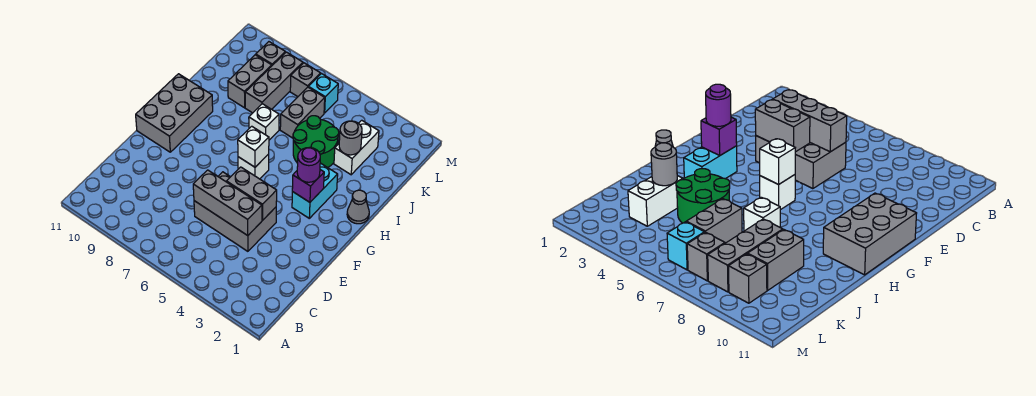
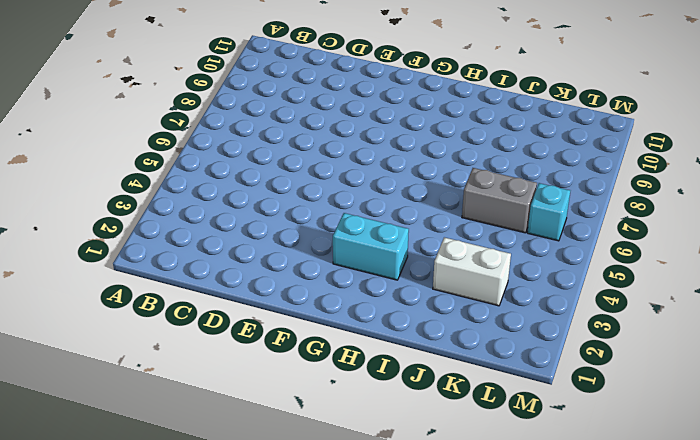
none -> grey brick D4:E6 level 1
none -> grey brick F10:H11 level 1
none -> white brick G6 level 1

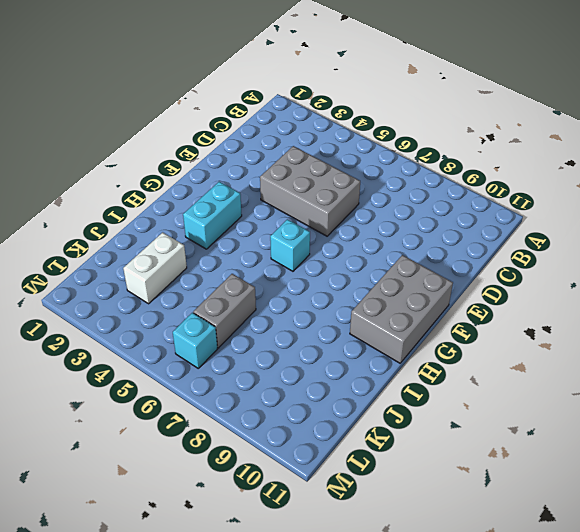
cyan brick G6 level 1 -> white brick G6 level 1
none -> grey cone H1 level 1
none -> green round brick I4:J5 level 1
none -> white brick I7 level 1

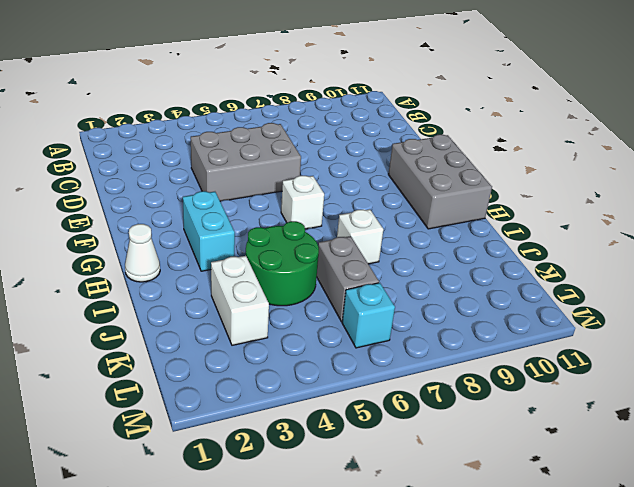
white cone H1 level 1 -> grey cone H1 level 1
none -> grey brick J8:L8 level 1
none -> grey brick J9:K9 level 1
none -> grey brick L7 level 1

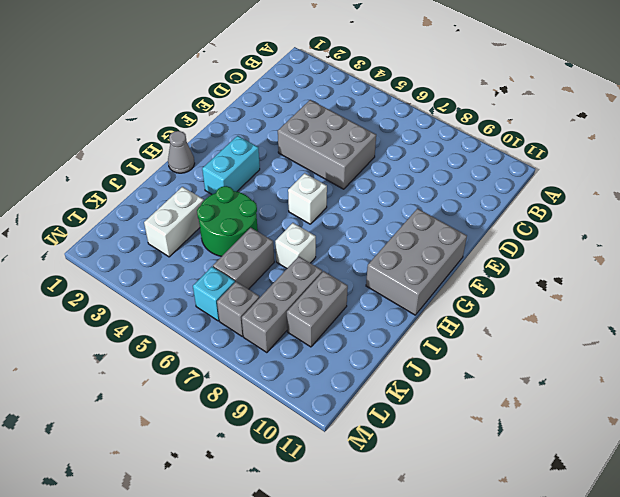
none -> grey brick L9 level 1
none -> grey brick D4:D6 level 2
none -> grey brick E4:E5 level 2

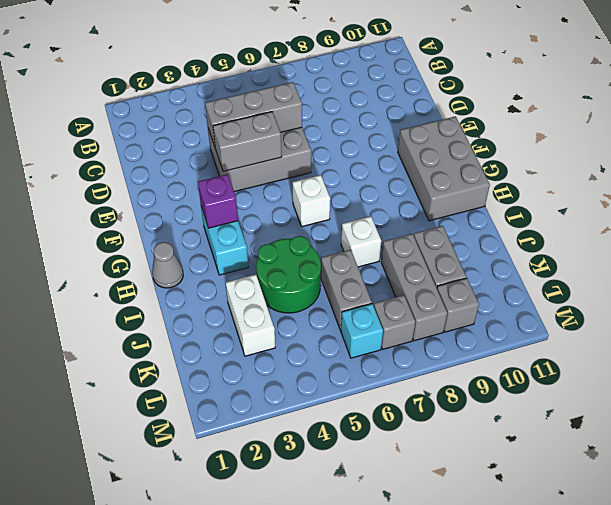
none -> white brick G6 level 2
none -> grey round brick J3 level 2
none -> purple round brick G3 level 3

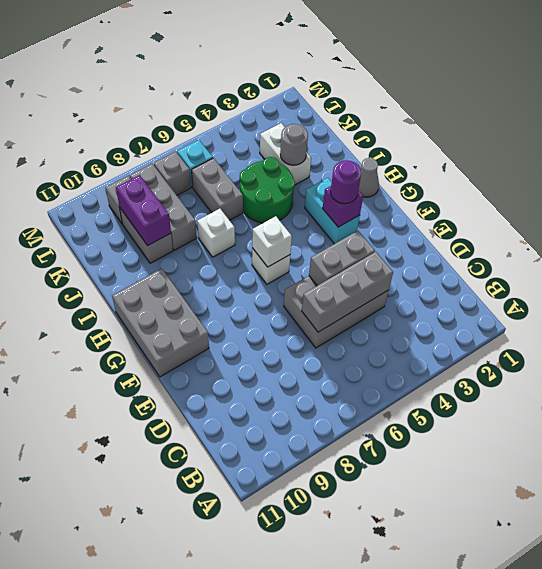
purple brick J9:K9 level 2 -> none

